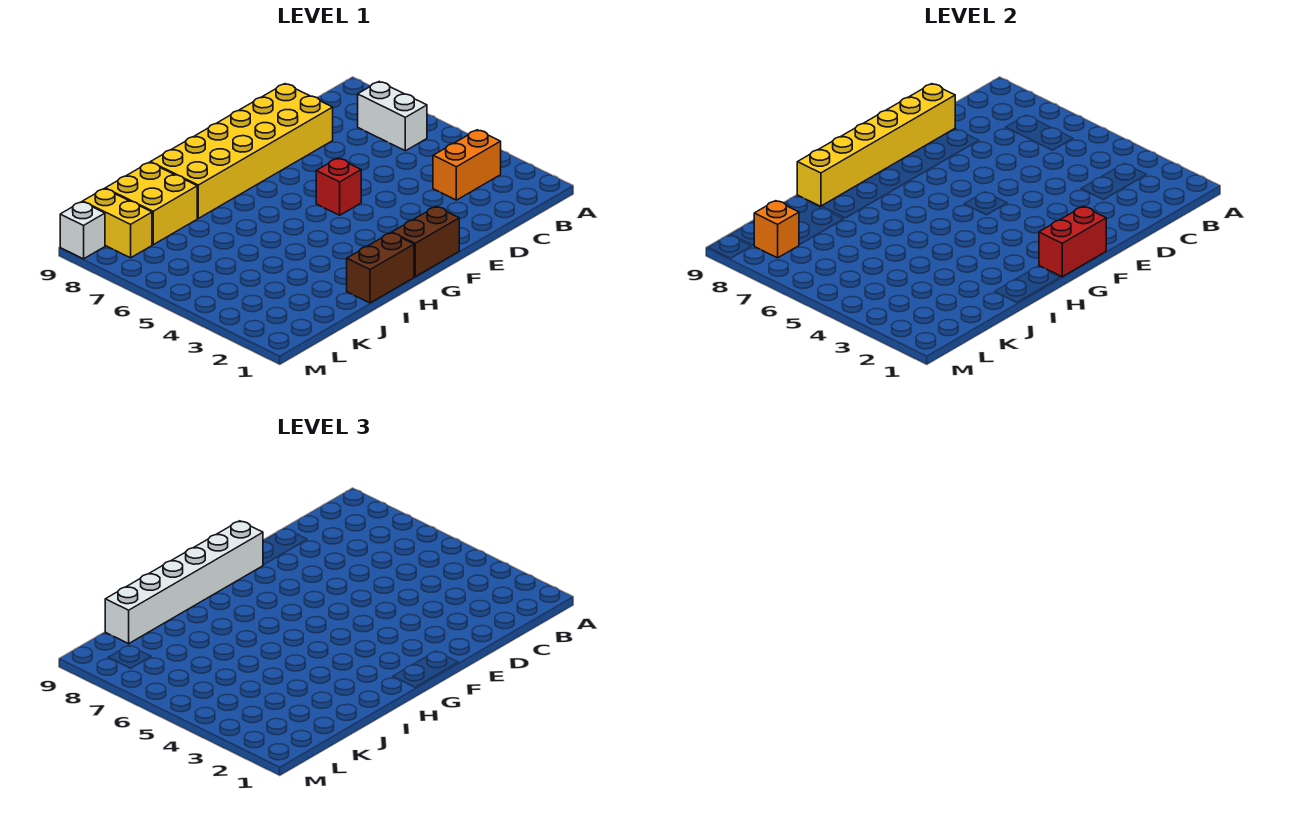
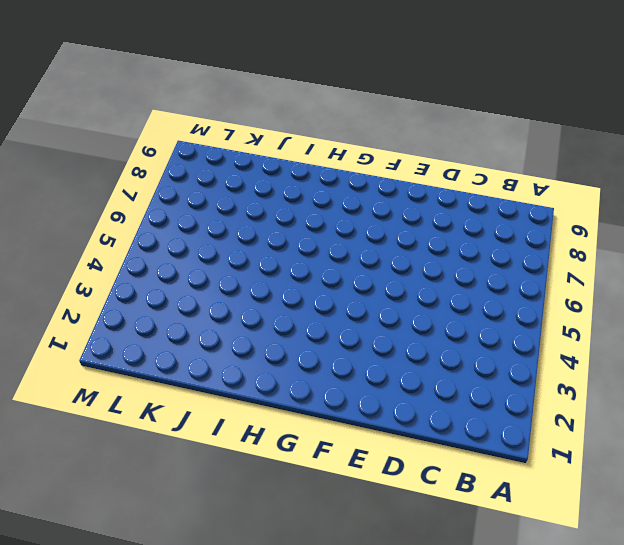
none -> orange brick B3:C3 level 1
none -> white brick B6:B7 level 1
none -> yellow brick D8:I9 level 1

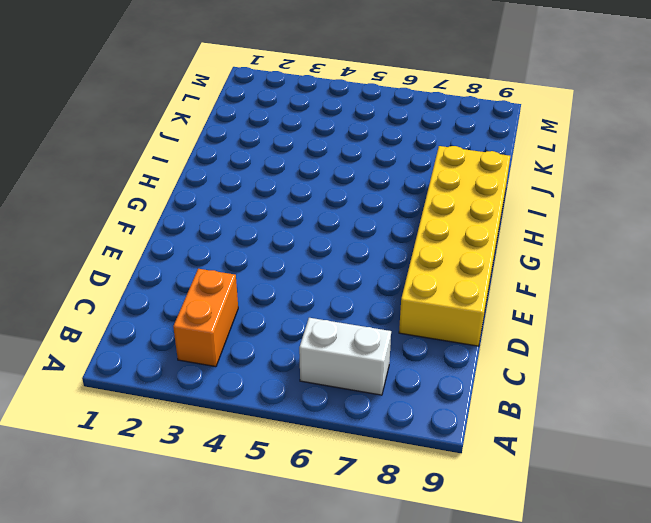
none -> brown brick F1:G1 level 1
none -> red brick F5 level 1
none -> brown brick H1:I1 level 1

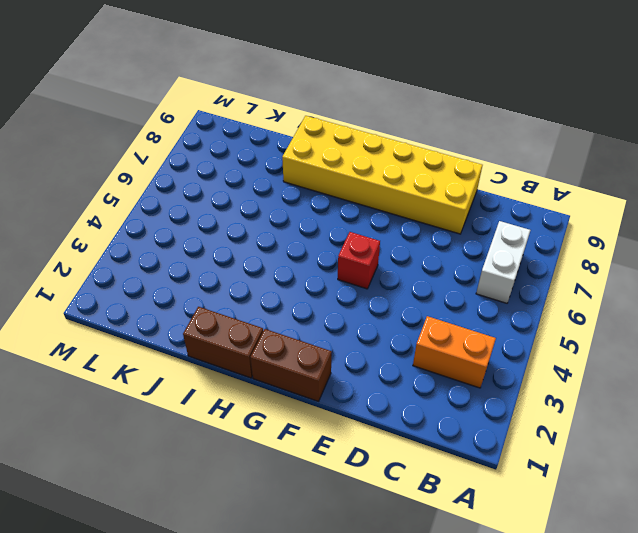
none -> yellow brick J8:K9 level 1
none -> yellow brick L8:L9 level 1
none -> white brick M9 level 1

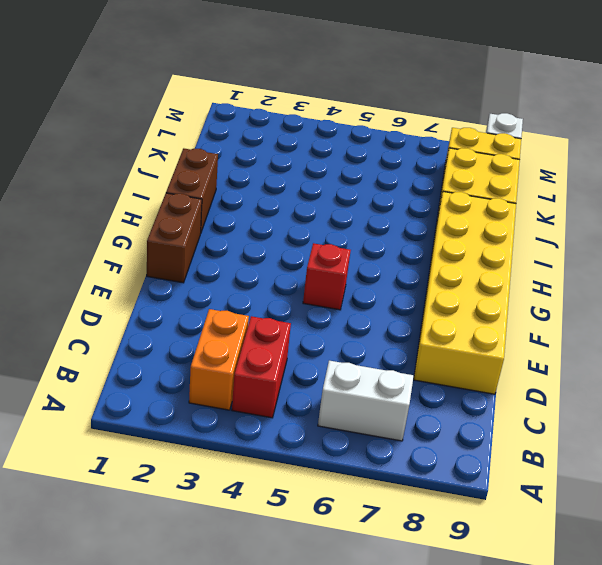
red brick B4:C4 level 1 -> red brick F1:G1 level 2
none -> yellow brick D9:I9 level 2
none -> orange brick L8 level 2
none -> white brick F9:K9 level 3

